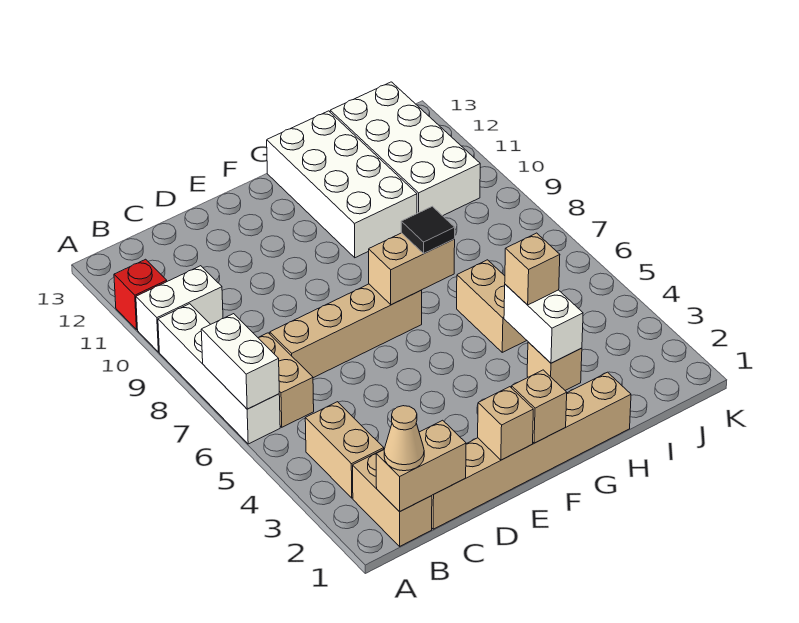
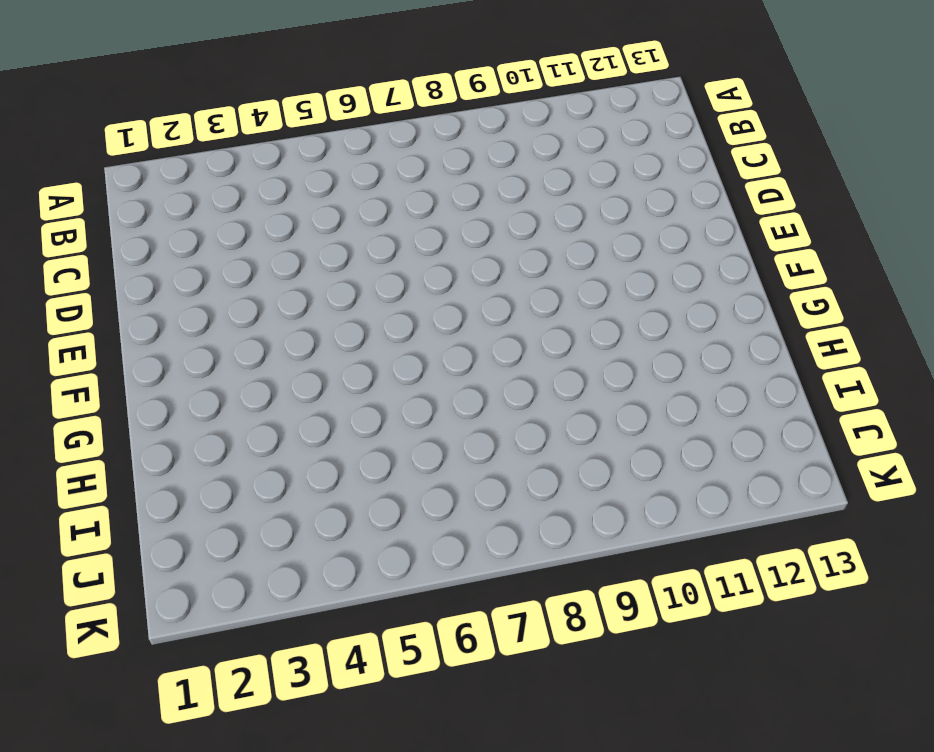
none -> white brick A6:A9 level 1
none -> white brick A10:B10 level 1
none -> red brick A11 level 1

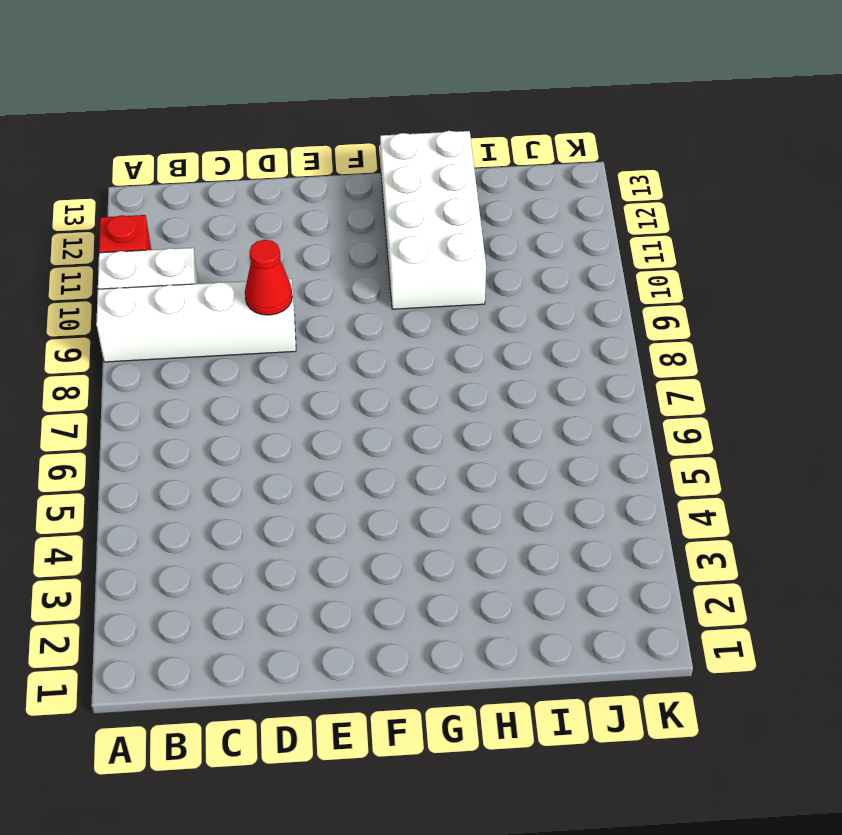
white brick A9:D9 level 1 -> white brick A6:A9 level 1
red cone D9 level 2 -> none
none -> tan brick B1:B2 level 1
none -> tan brick B3:B4 level 1
none -> tan brick B6:B7 level 1

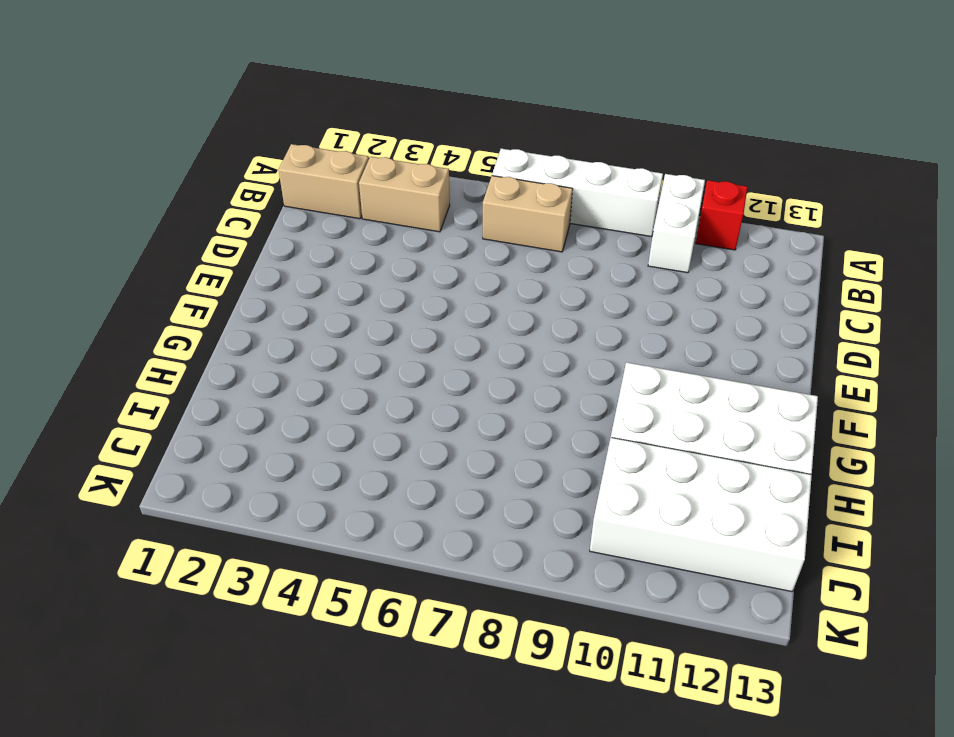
none -> tan brick C1:H1 level 1
none -> tan brick C7:F7 level 1
none -> tan brick H3 level 1

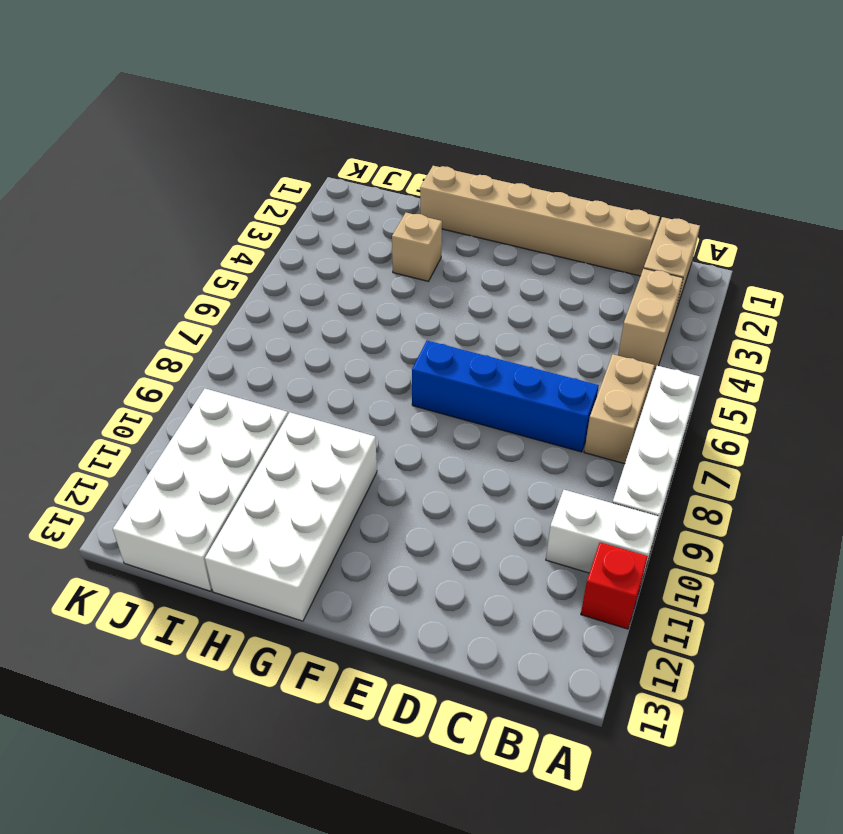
blue brick C7:F7 level 1 -> tan brick C7:F7 level 1
none -> tan brick H5:H6 level 1
none -> white brick A6:A7 level 2
none -> tan brick B1:C1 level 2

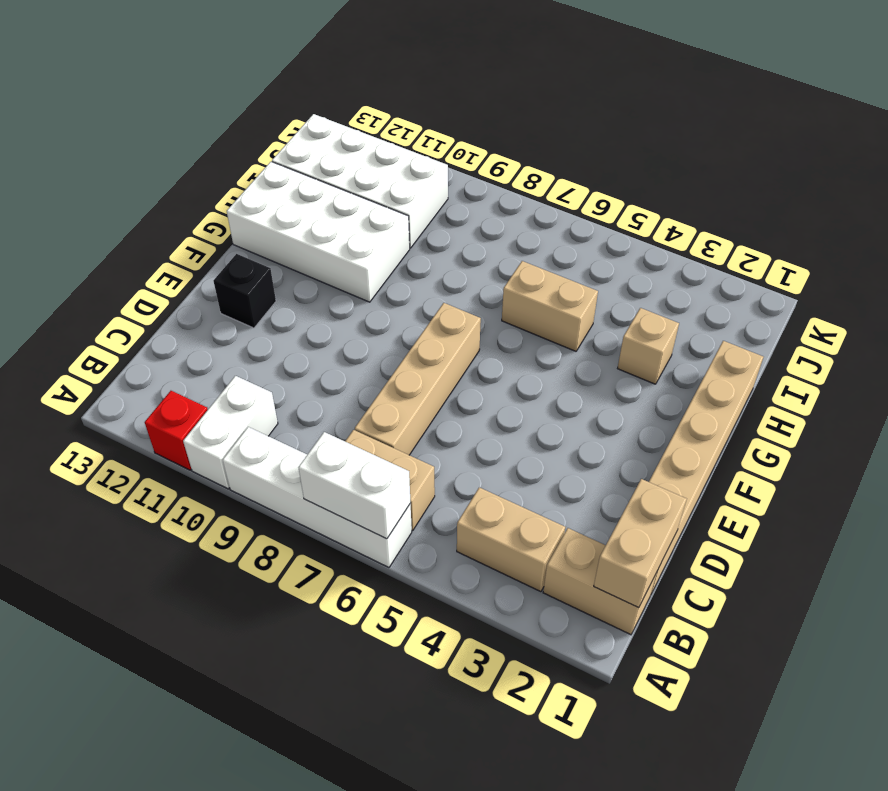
black brick E12 level 1 -> none
none -> tan brick E1 level 2
none -> tan brick F1 level 2
none -> tan brick F7:G7 level 2

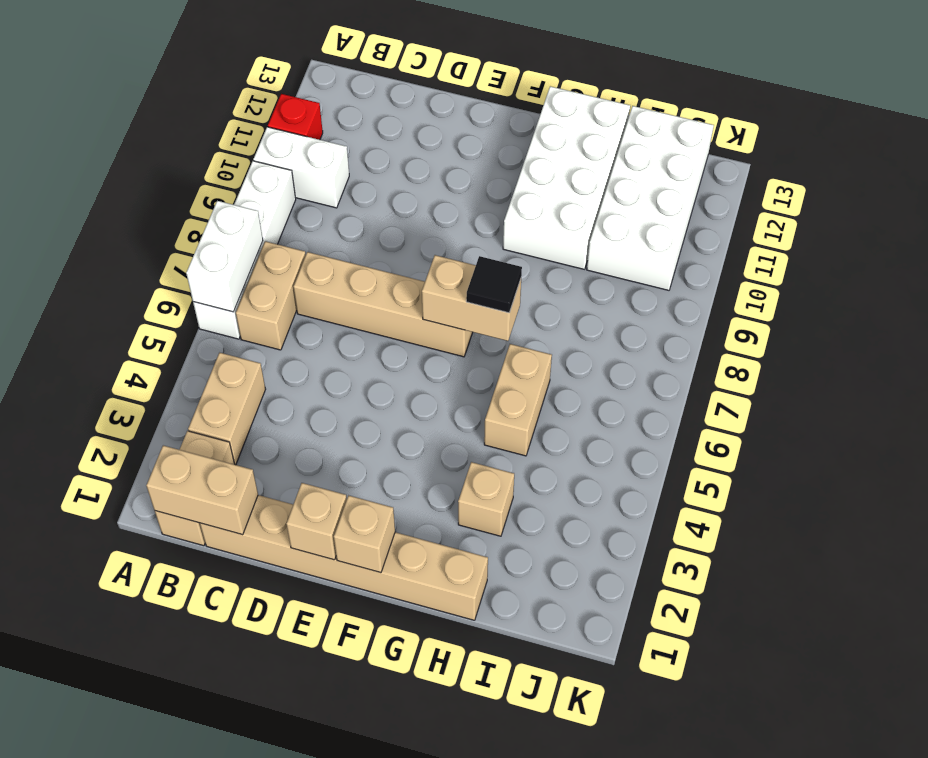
none -> white brick H3:H4 level 2
none -> tan cone B1 level 3
none -> tan brick H4 level 3

